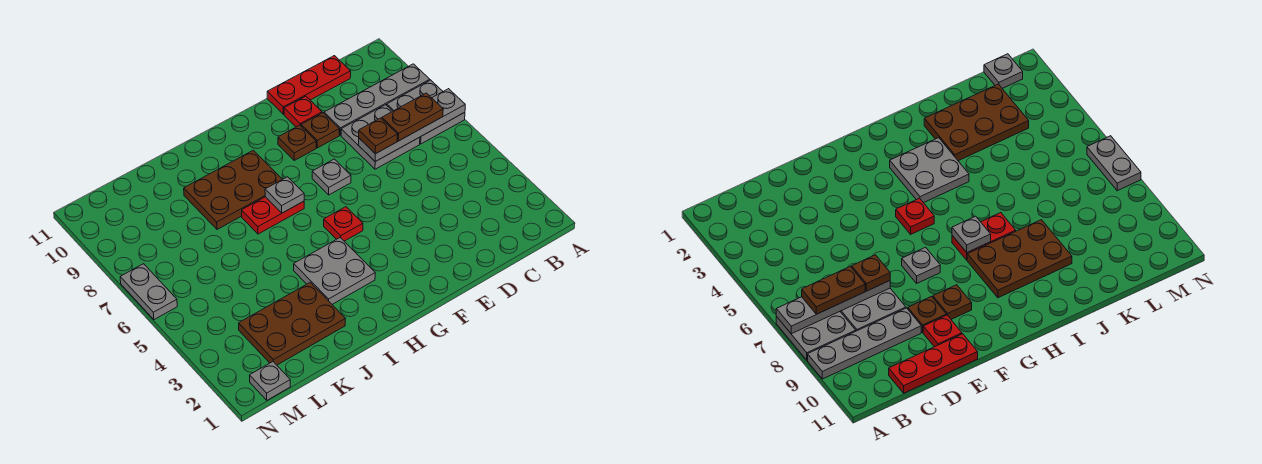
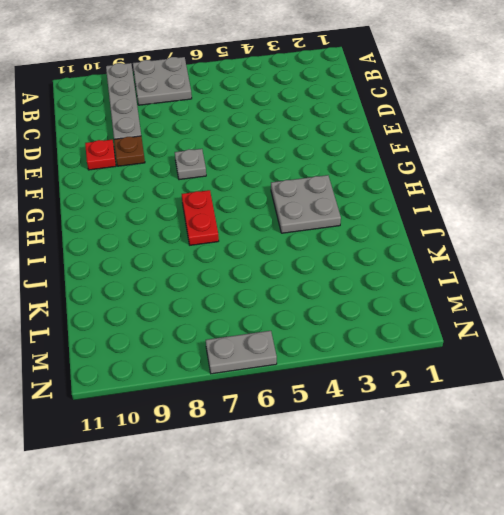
none -> grey plate C7:D8 level 1
none -> red plate C11:E11 level 1
none -> brown plate F9 level 1

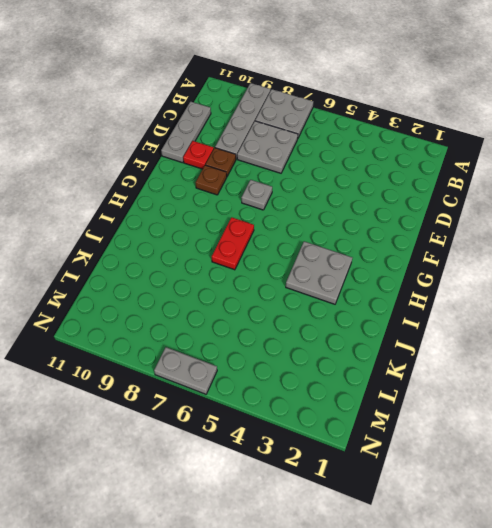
grey plate C11:E11 level 1 -> red plate C11:E11 level 1
none -> red plate G5 level 1
none -> brown plate H8:J9 level 1
none -> brown plate J2:L3 level 1

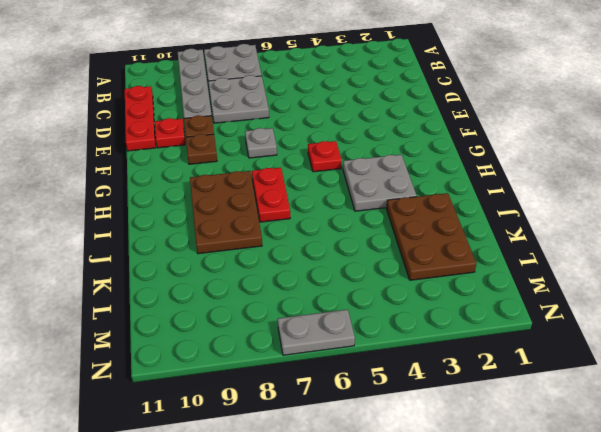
none -> grey plate M1 level 1
none -> grey plate A7:D7 level 2
none -> grey plate H7 level 2

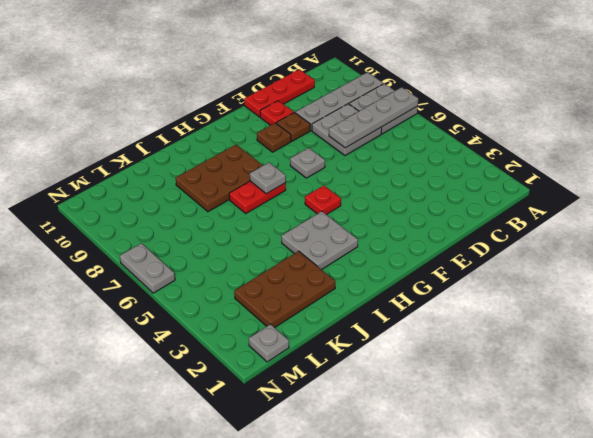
none -> brown plate B7:C7 level 3
none -> brown plate D7 level 3

